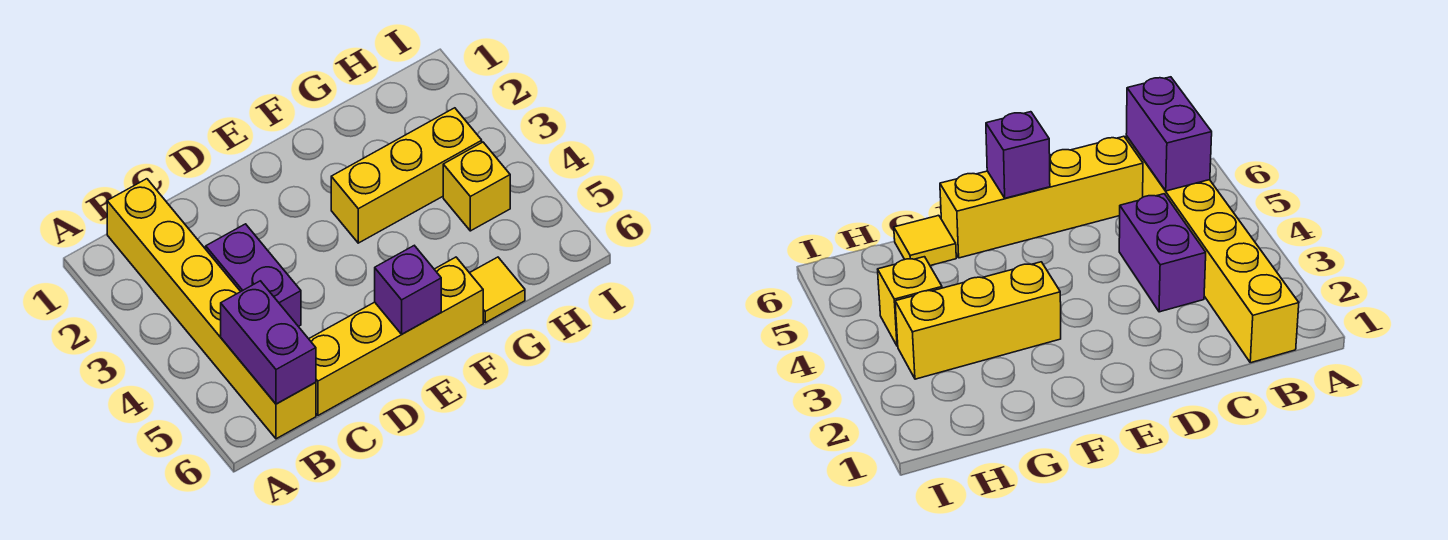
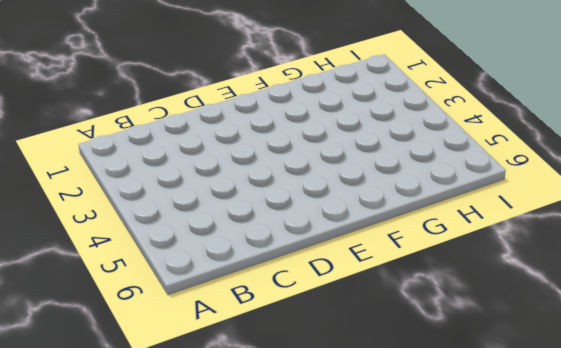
none -> yellow brick B1:B6 level 1
none -> purple brick C3:C4 level 1

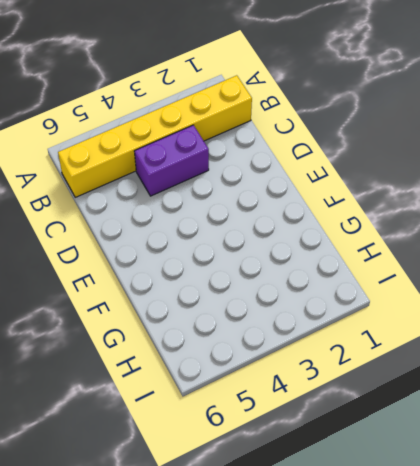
none -> yellow brick C6:F6 level 1
none -> yellow brick F3:H3 level 1

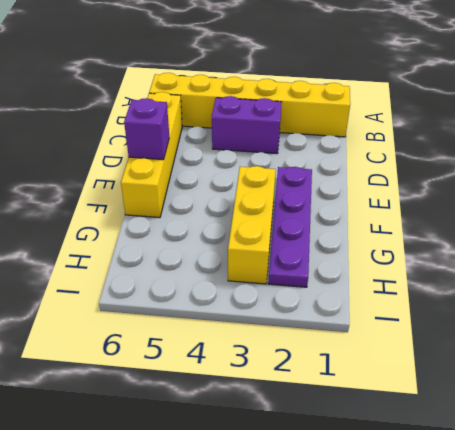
purple plate E2:H2 level 1 -> none
none -> yellow tile G6 level 1
none -> yellow brick H4 level 1

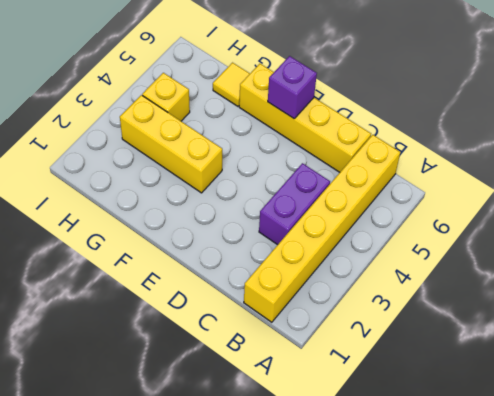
none -> purple brick B5:B6 level 2

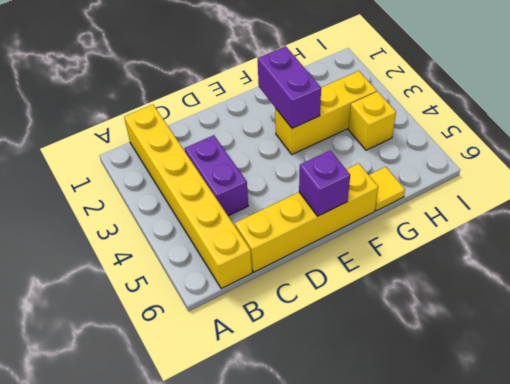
purple brick F2:F3 level 2 -> purple brick B5:B6 level 2

